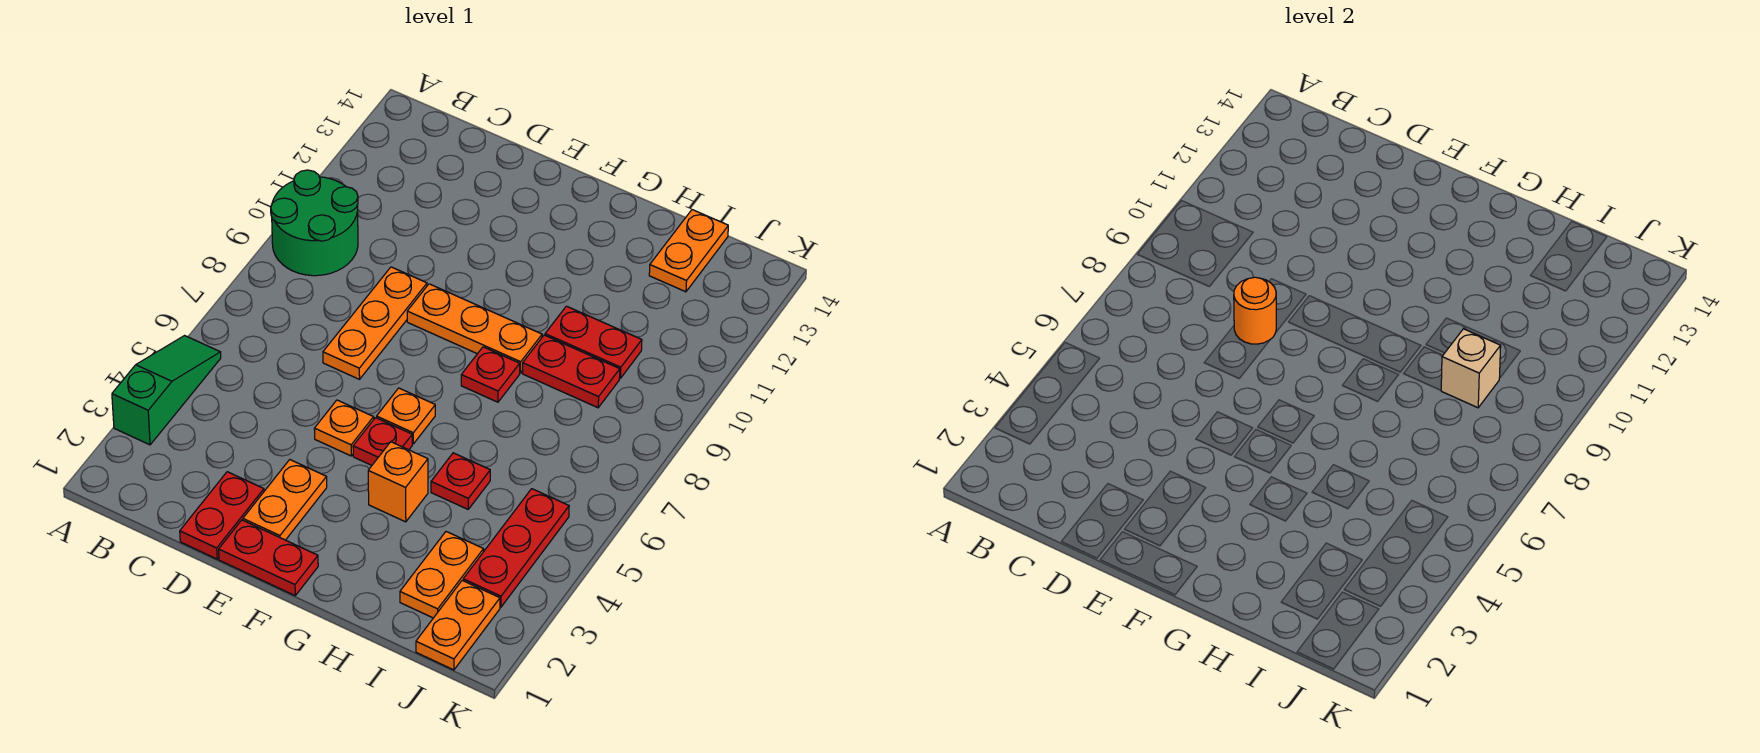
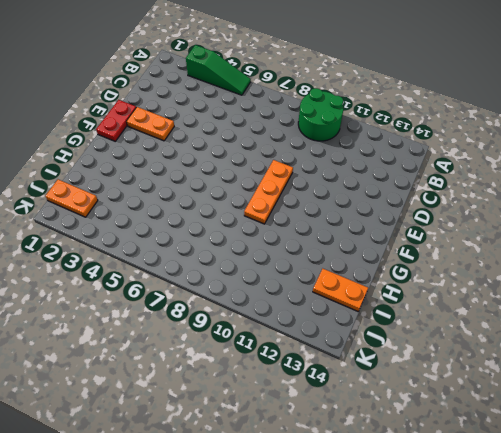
none -> red plate D1:D2 level 1
none -> orange plate D7:D9 level 1
none -> orange plate E5 level 1

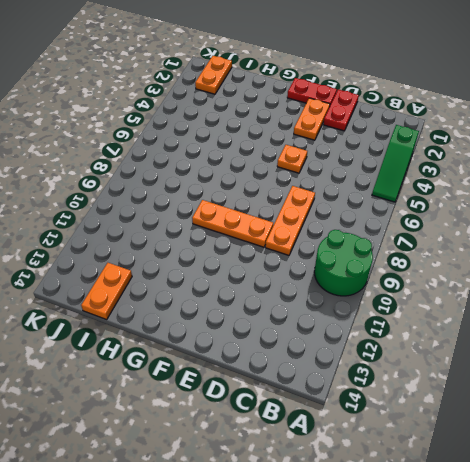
none -> red plate F5 level 1
none -> orange plate F6 level 1
none -> orange brick G4 level 1

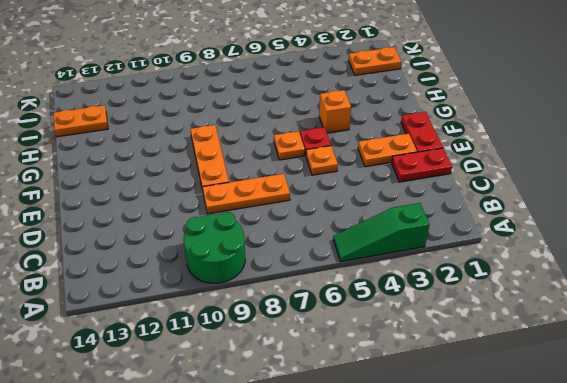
none -> red plate G8 level 1
none -> red plate H5 level 1
none -> red plate H9:I9 level 1

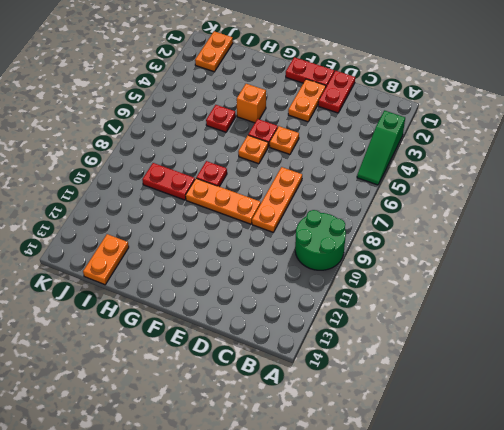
none -> red plate H10:I10 level 1
none -> orange plate I2:I3 level 1
none -> red plate J3:J5 level 1

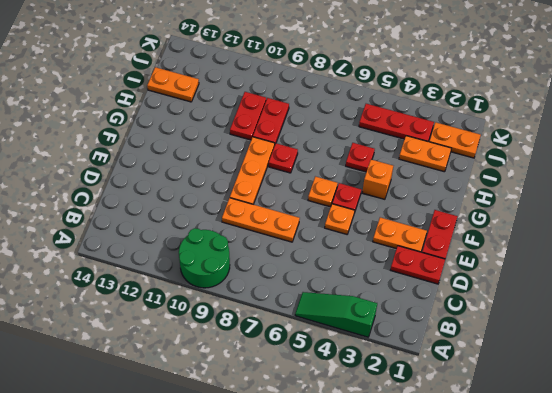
none -> orange round brick D8 level 2
none -> tan brick I9 level 2

